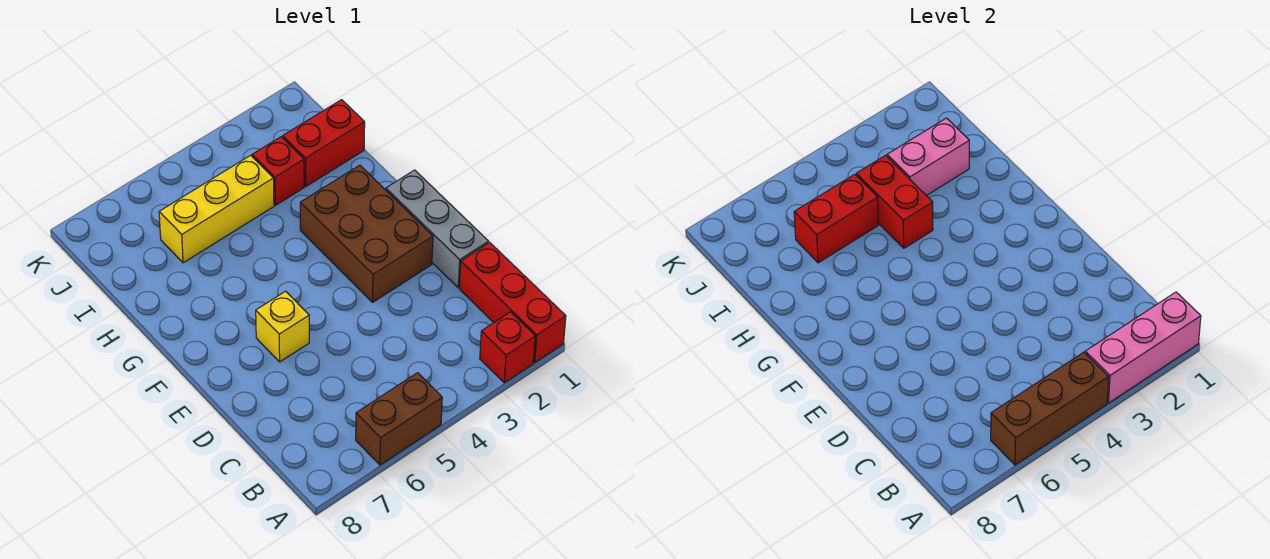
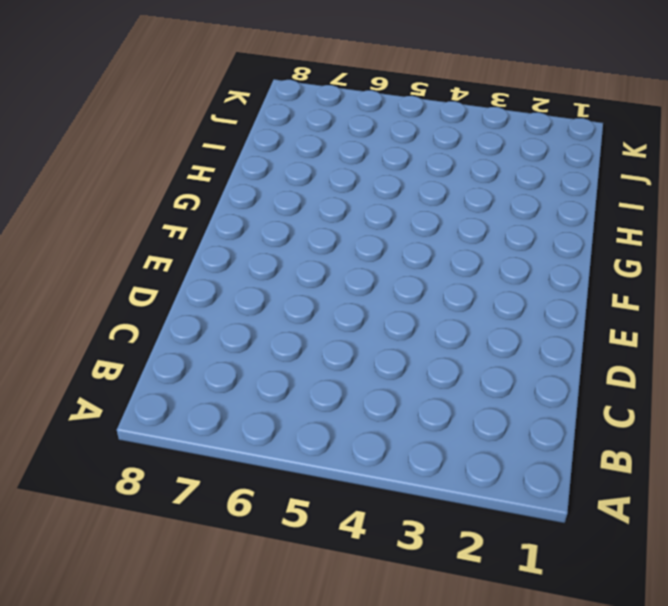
none -> red brick A1:C1 level 1
none -> red brick A2 level 1
none -> brown brick A5:A6 level 1

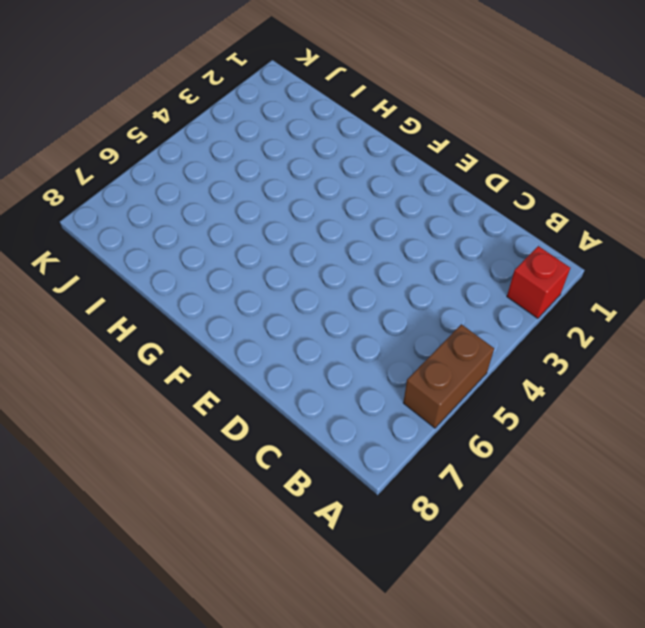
none -> red brick A1:C1 level 1
none -> grey brick D1:F1 level 1
none -> brown brick E2:G3 level 1

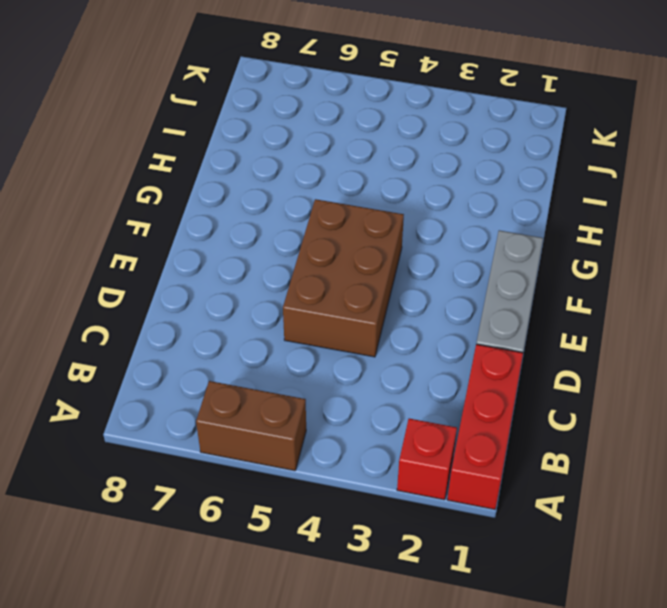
brown brick D4:F5 level 1 -> brown brick E2:G3 level 1
none -> yellow brick E6 level 1
none -> red brick I1:I2 level 1
none -> red brick I3 level 1

